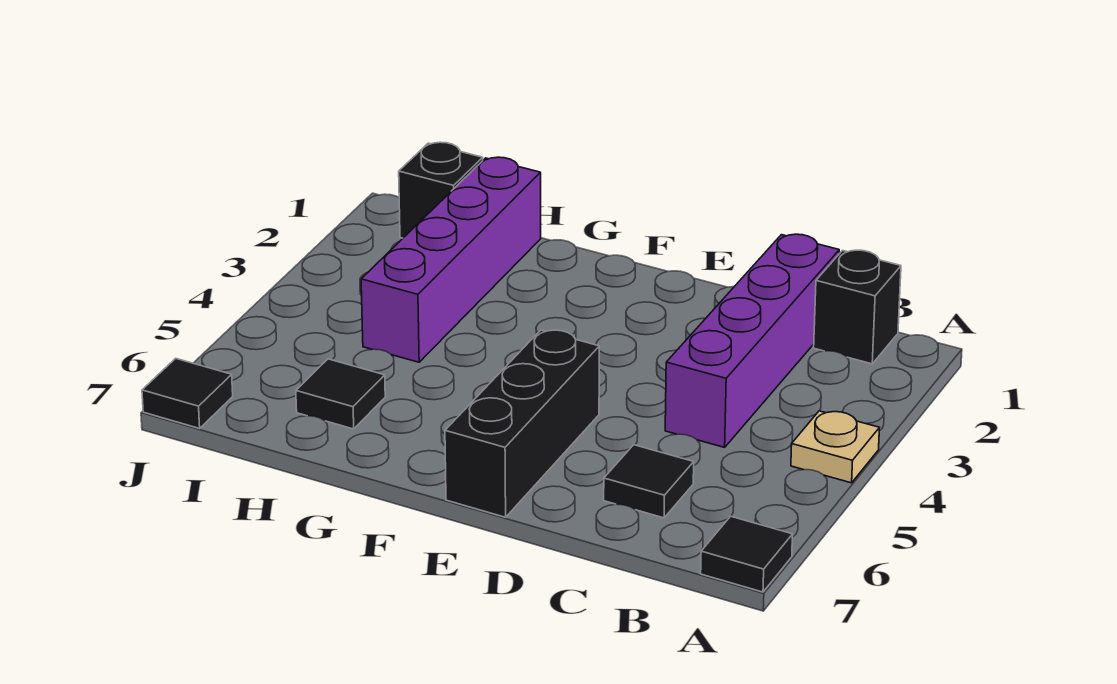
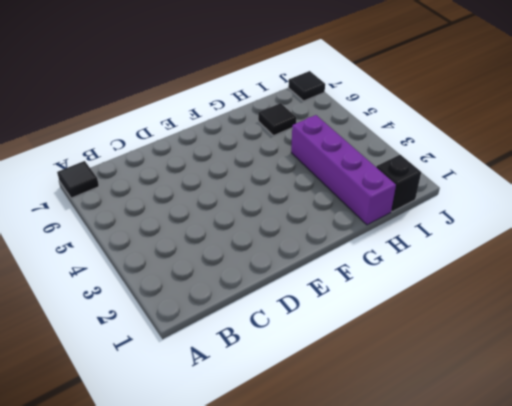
none -> tan plate A4 level 1
none -> black brick B1 level 1

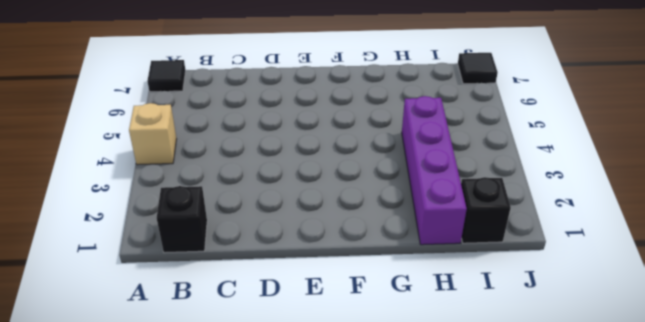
tan brick A4 level 1 -> tan plate A4 level 1
none -> purple brick C1:C4 level 1
none -> black tile C6 level 1

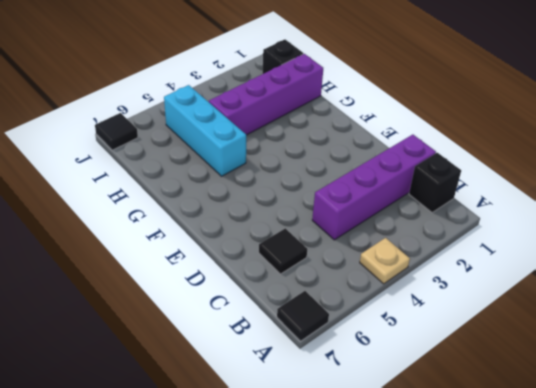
cyan brick G5:I5 level 1 -> none
none -> black brick E5:E7 level 1
none -> black tile H6 level 1

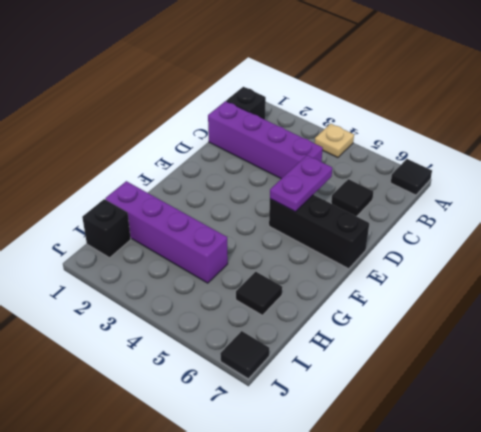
purple plate D5:E5 level 2 -> none

